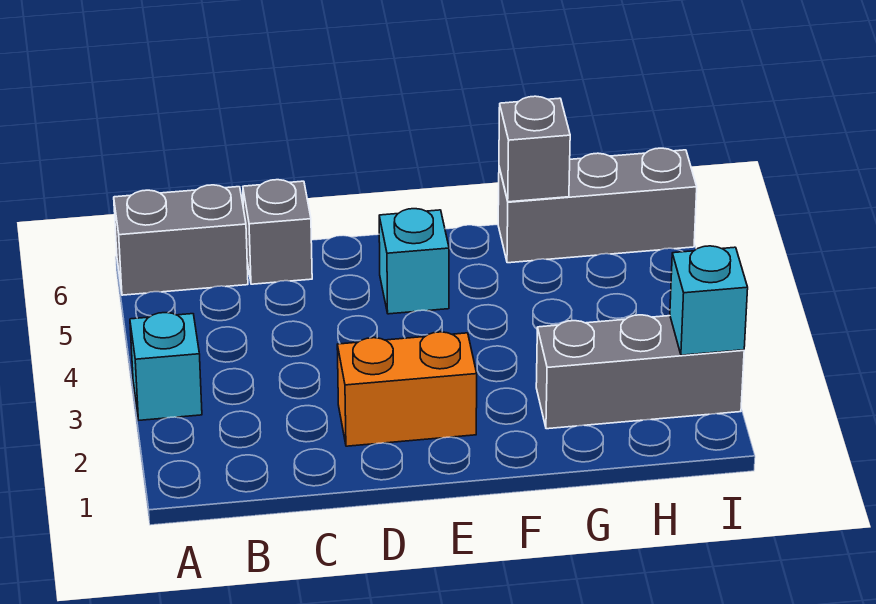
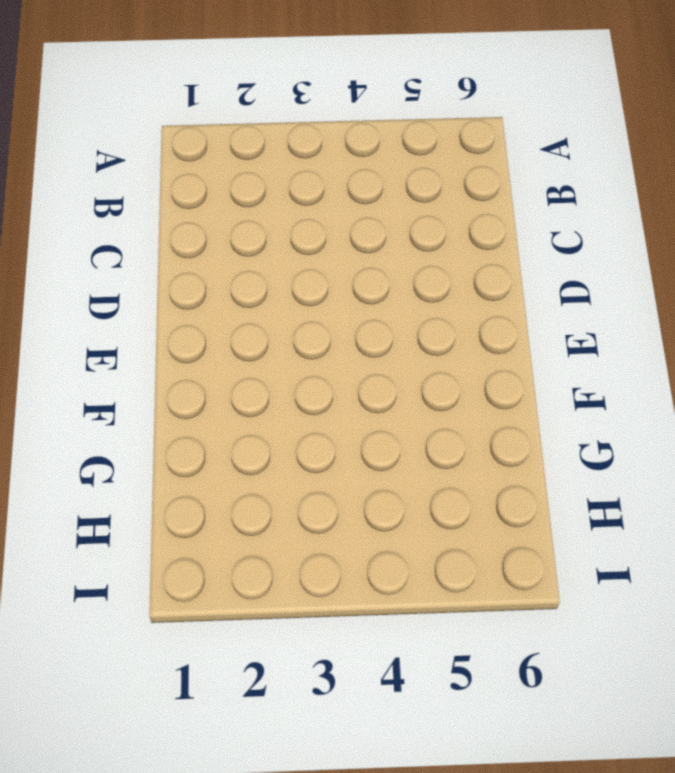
none -> cyan brick A3 level 1
none -> grey brick A6:B6 level 1

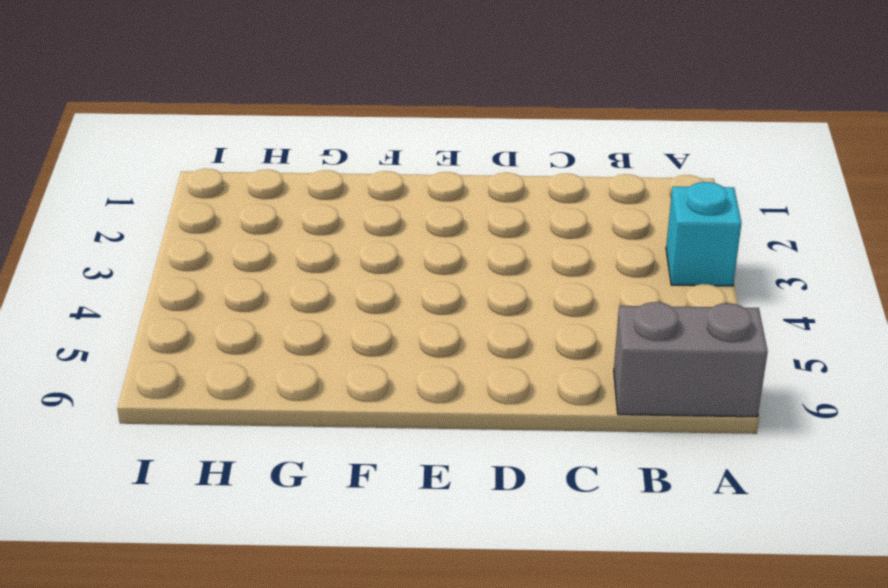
none -> grey brick C6 level 1
none -> orange brick D2:E2 level 1

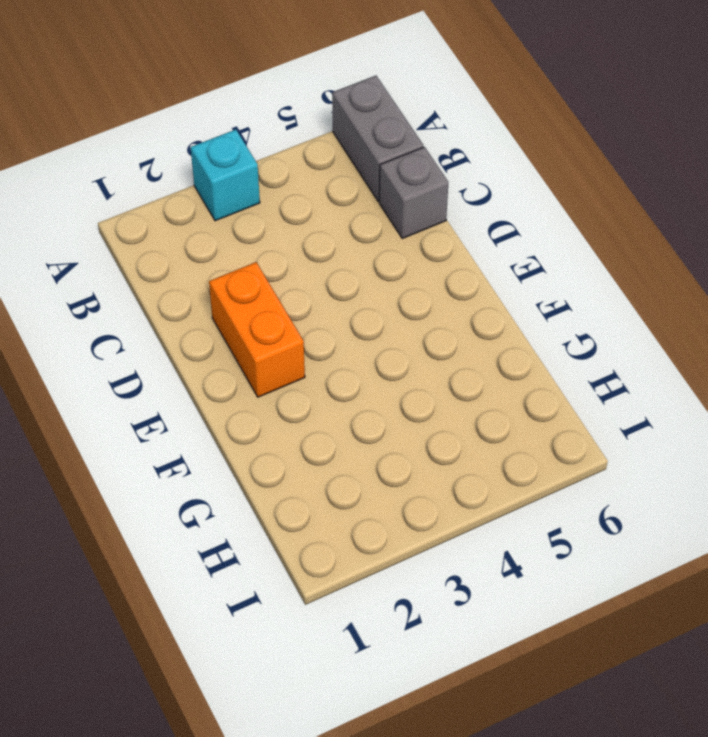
none -> cyan brick E5 level 1
none -> grey brick G2:I2 level 1

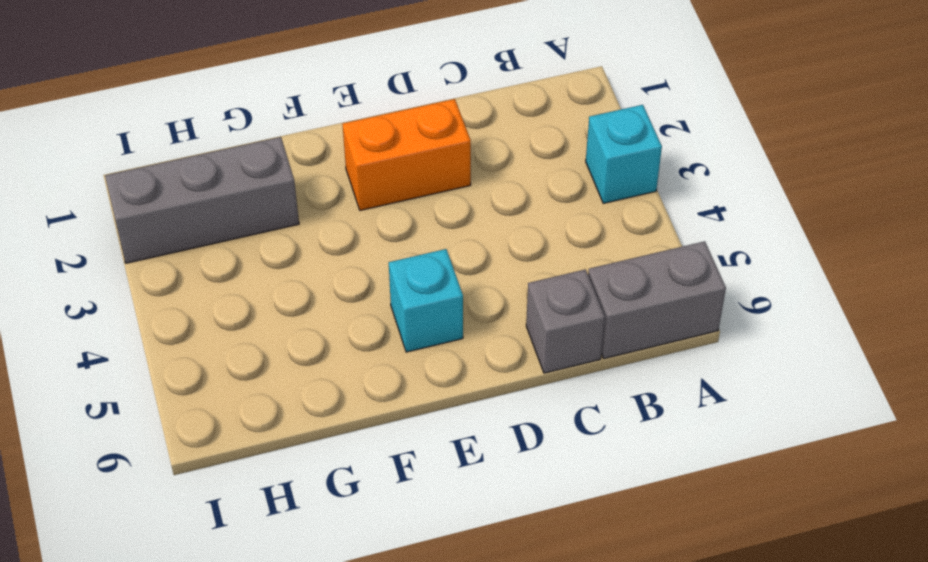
none -> grey brick G6:I6 level 1
none -> grey brick G6 level 2

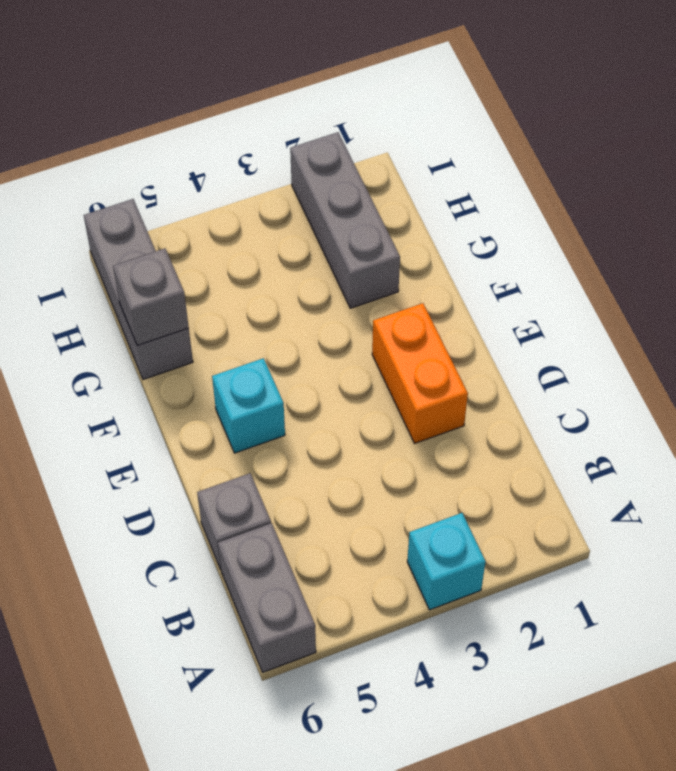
none -> cyan brick I2 level 2

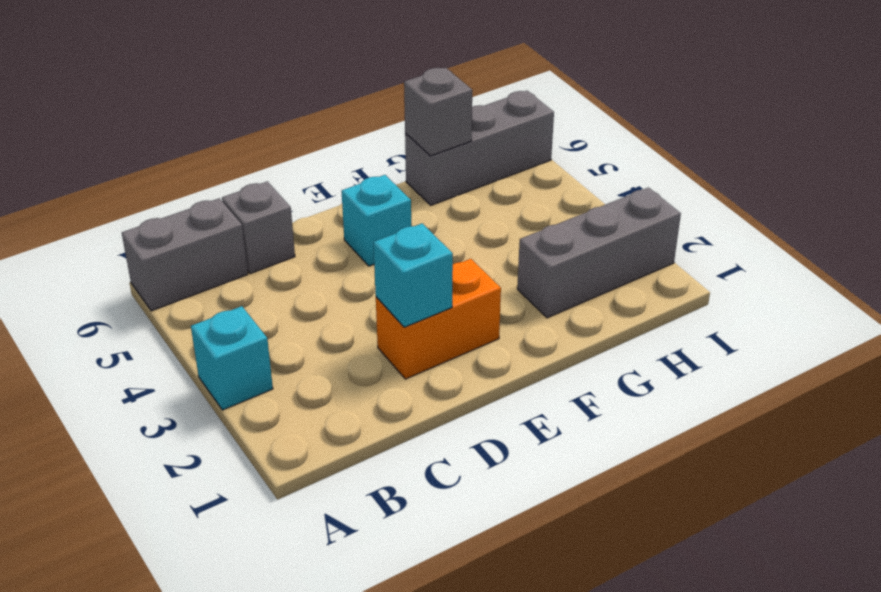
cyan brick D2 level 2 -> cyan brick I2 level 2

